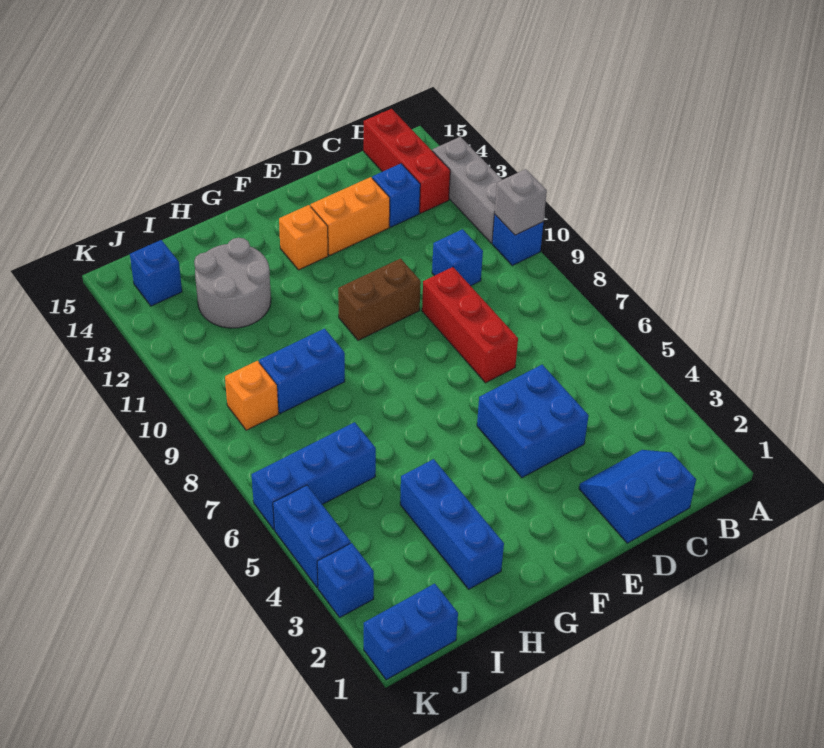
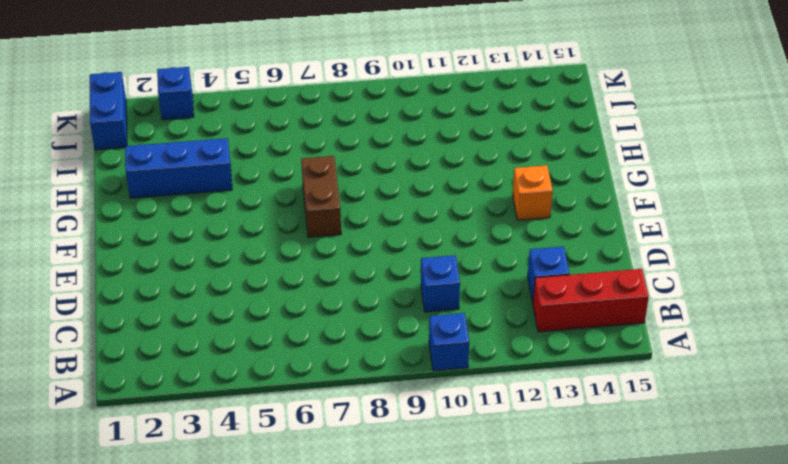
brown brick F7:G7 level 1 -> brown brick E10:F10 level 1
none -> grey brick A11:A13 level 1
none -> blue slope C1:D2 level 1 top 1
none -> blue brick D4:E5 level 1

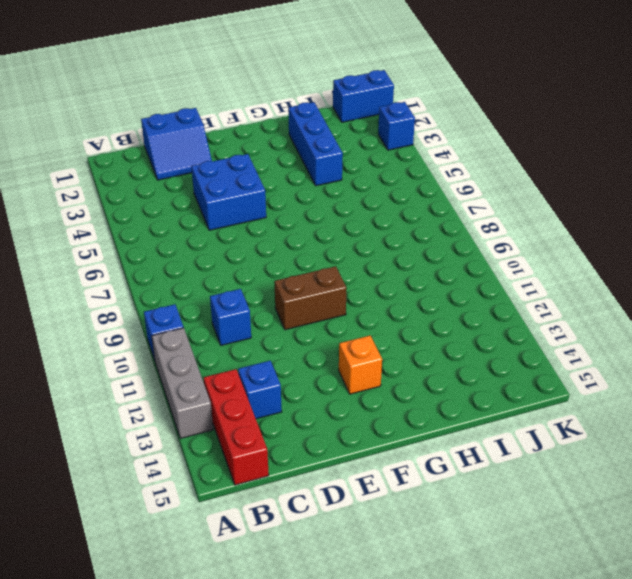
none -> red brick D7:D9 level 1
none -> orange brick D13:E13 level 1
none -> blue brick H9:I9 level 1

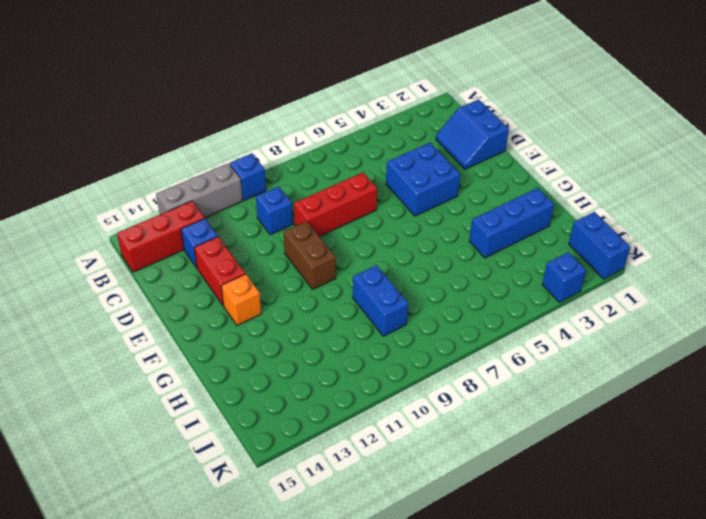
red brick D13:E13 level 1 -> orange brick D13:E13 level 1
none -> grey round brick H12:I13 level 1
none -> blue brick I6:K6 level 1
none -> orange brick J9 level 1

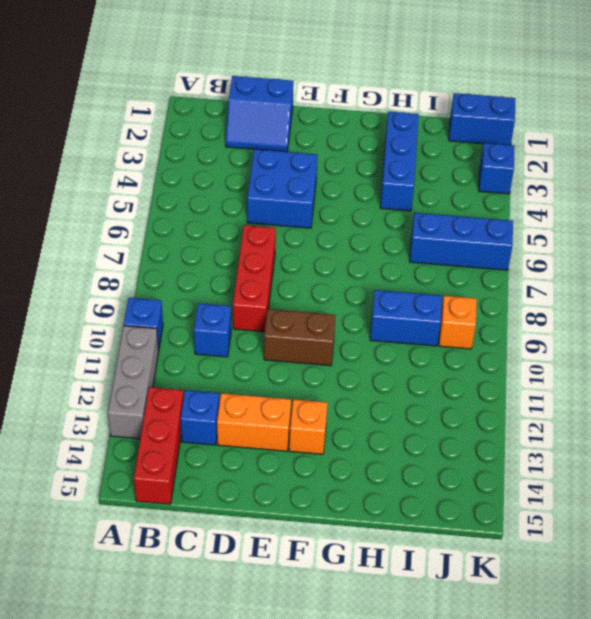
none -> grey round brick H12:I13 level 1
none -> blue brick J14 level 1
none -> blue brick K4:K5 level 1

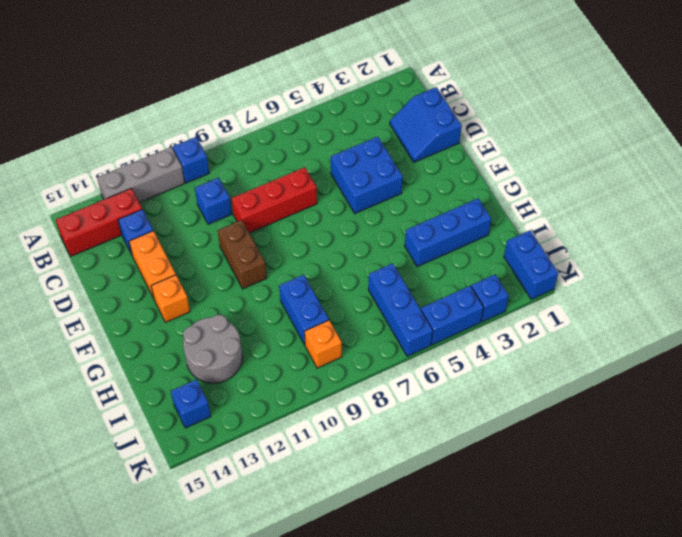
none -> grey brick A10 level 2

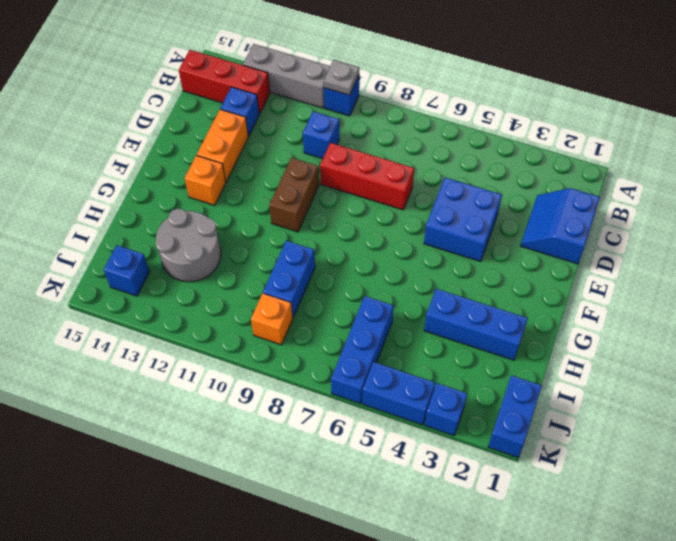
grey plate A10 level 2 -> grey brick A10 level 2

